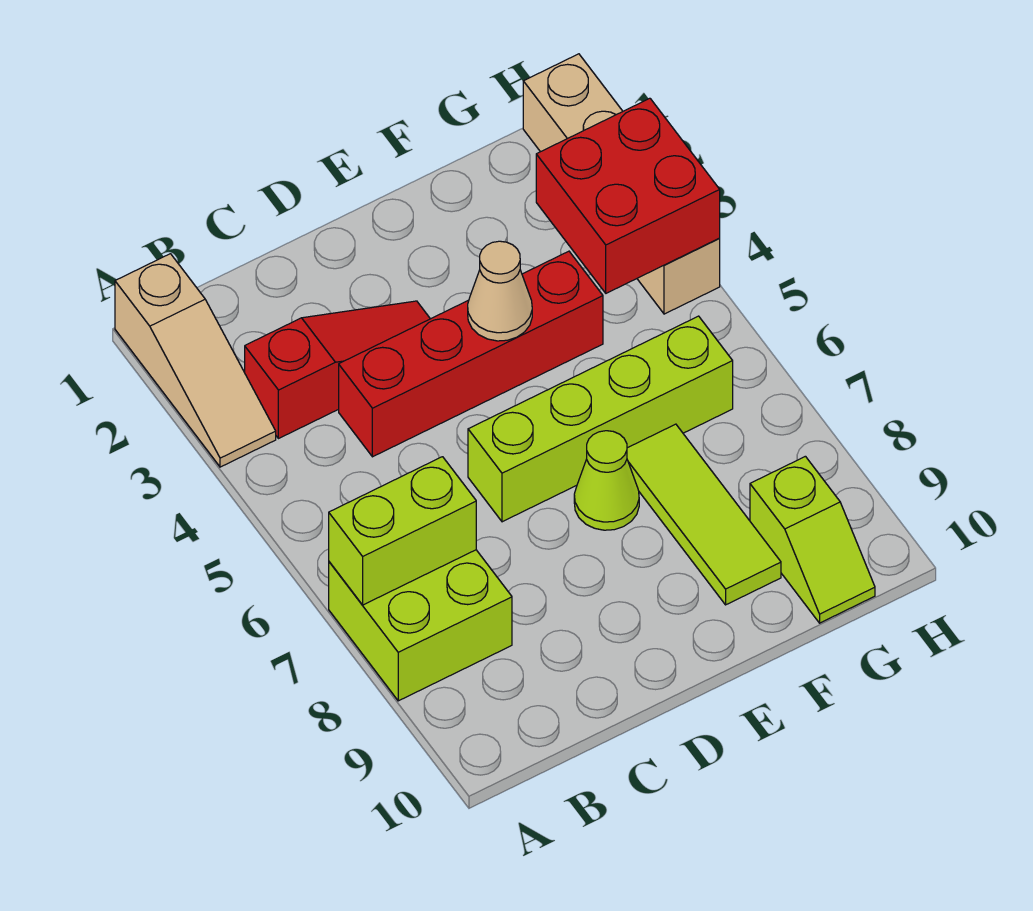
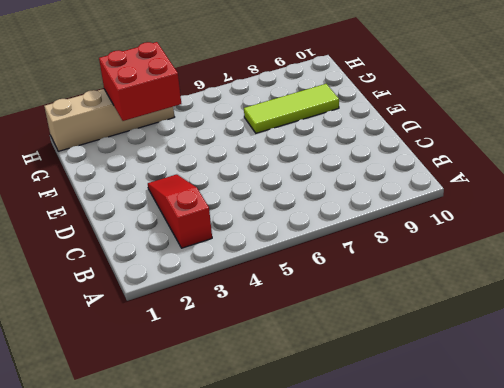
none -> tan slope A1:A3 level 1 top 1
none -> lime brick A7:B8 level 1
none -> red brick C4:F4 level 1

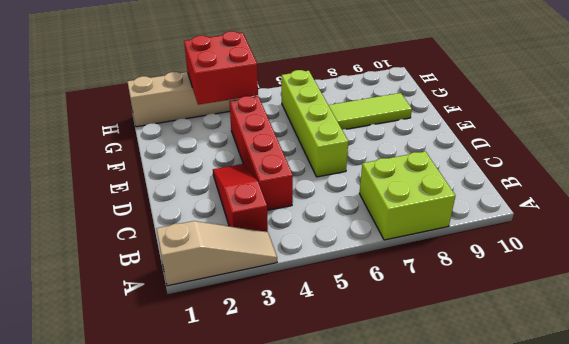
none -> lime cone E7 level 1
none -> lime slope G9:G10 level 1 top 9
none -> lime brick A7:B7 level 2

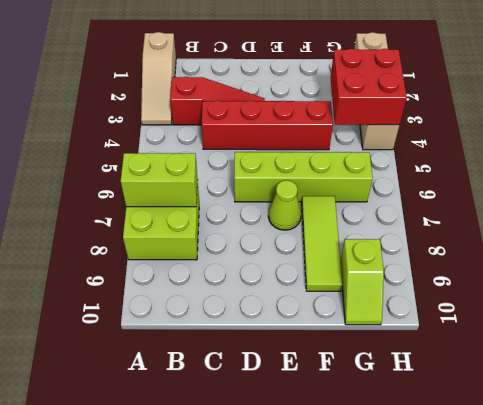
none -> tan cone E4 level 2

